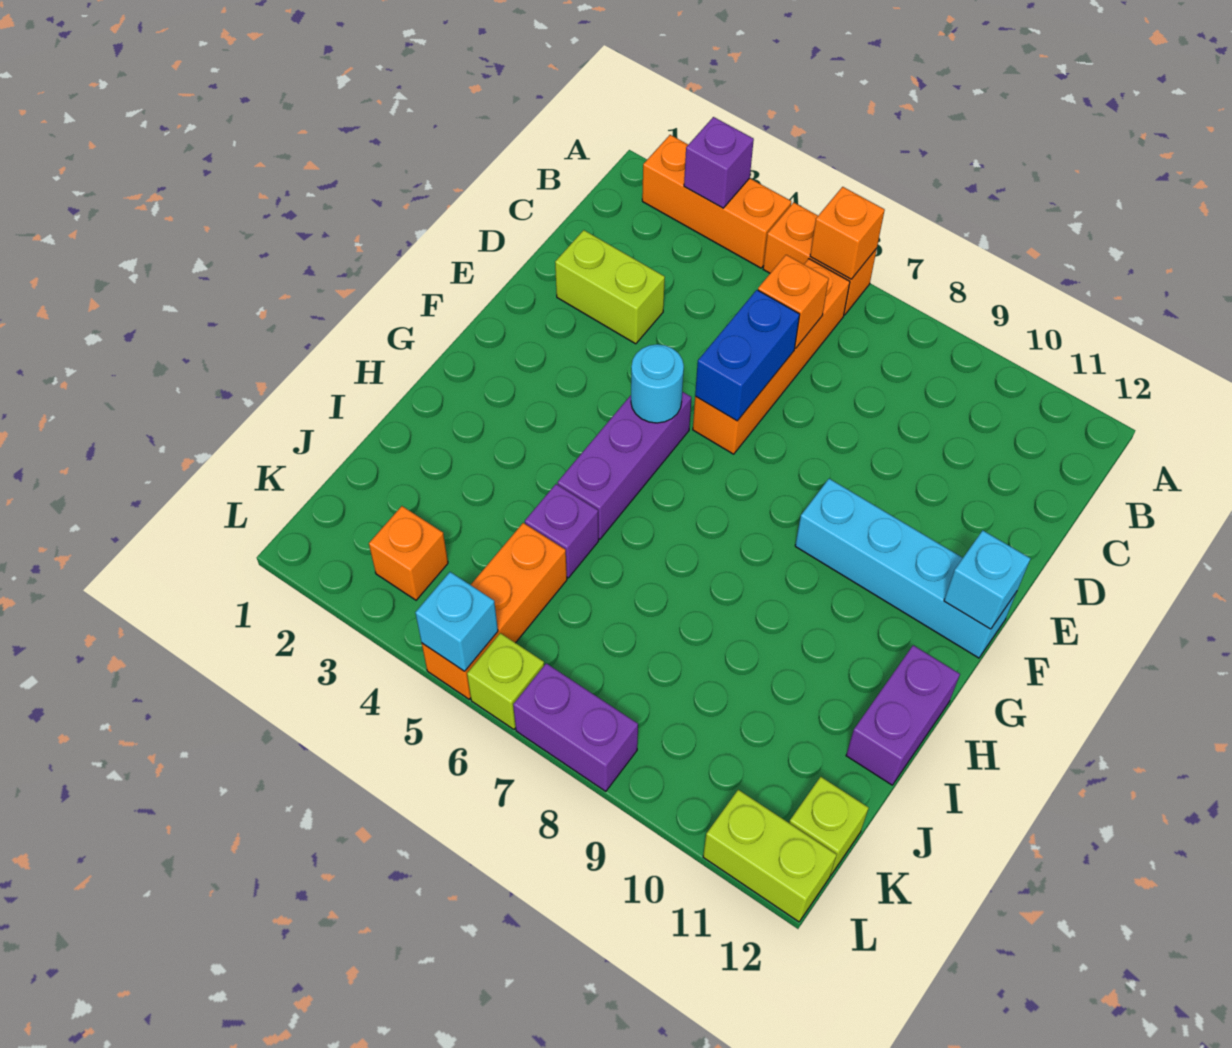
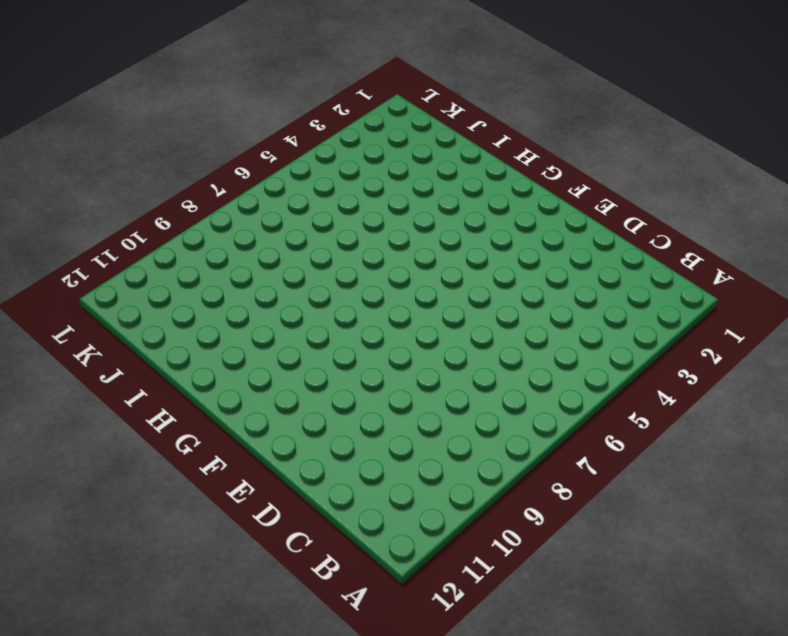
none -> orange brick A2:A4 level 1
none -> orange brick A5:A6 level 1
none -> orange brick B6:E6 level 1

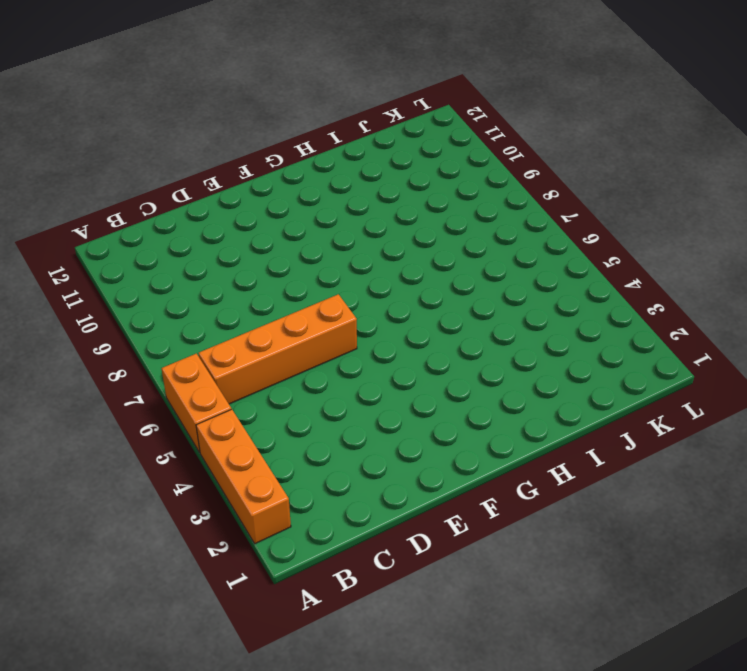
none -> lime brick D2:D3 level 1
none -> purple brick F5:H5 level 1
none -> cyan brick F9:F12 level 1

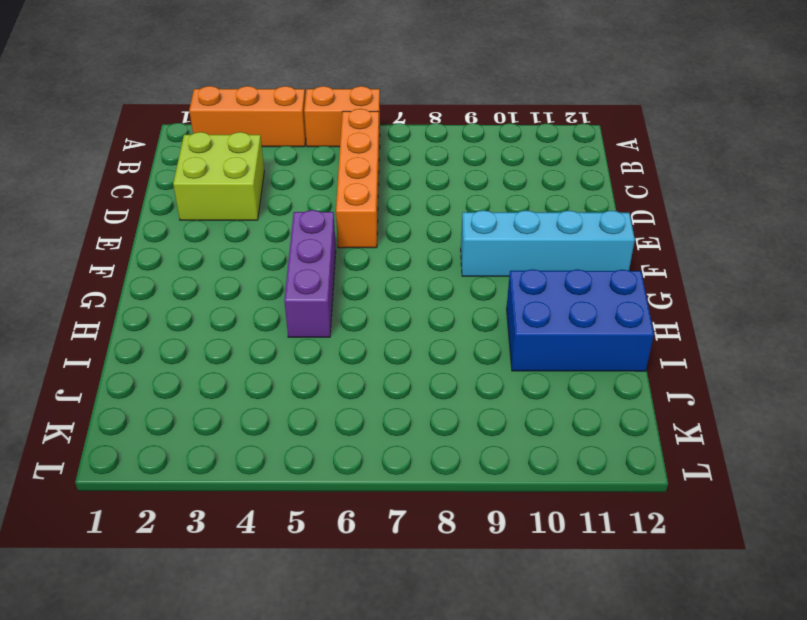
lime brick C2:D3 level 1 -> lime brick D2:D3 level 1
blue brick H10:I12 level 1 -> purple brick H12:I12 level 1
none -> purple brick I5 level 1
none -> orange brick J5:L5 level 1
none -> orange brick K3 level 1

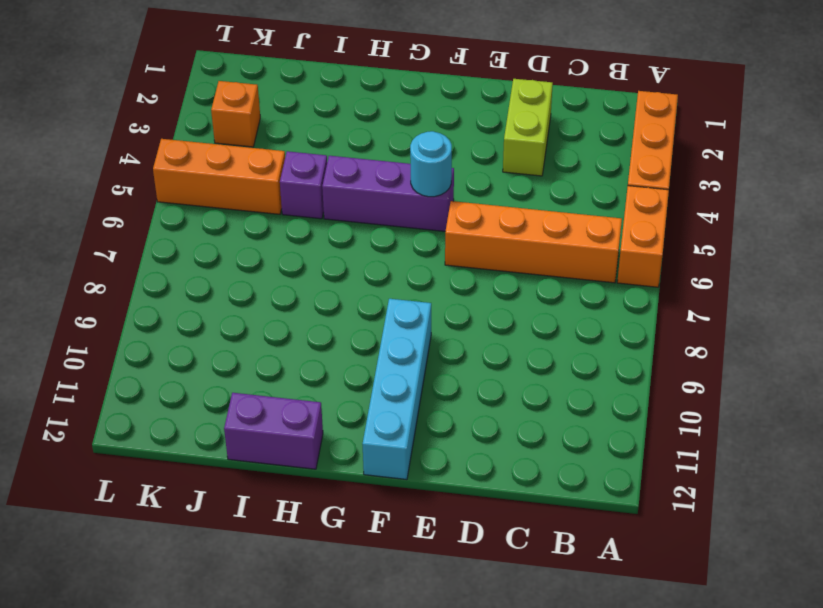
none -> lime brick K12 level 1
none -> lime brick L6 level 1
none -> purple brick L7:L8 level 1

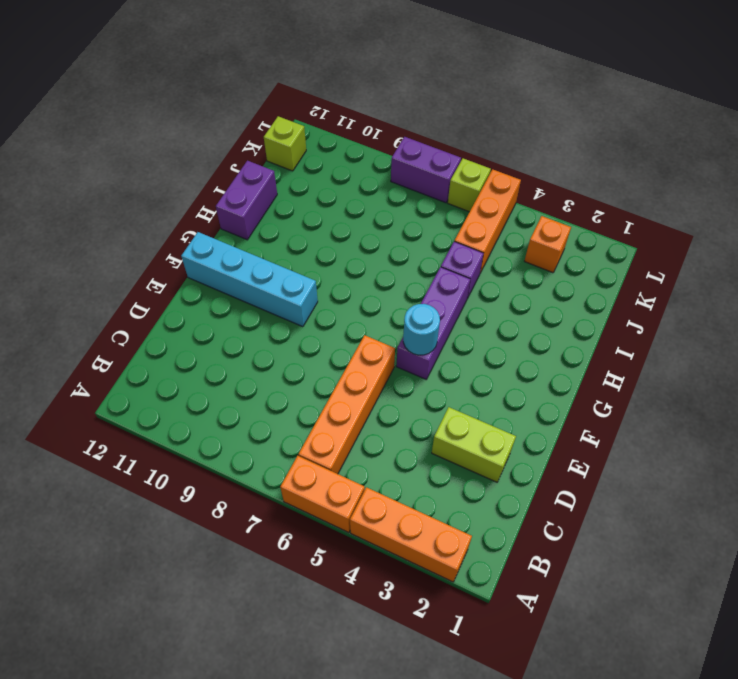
none -> lime brick L11:L12 level 1
none -> purple brick A3 level 2
none -> orange brick A6 level 2

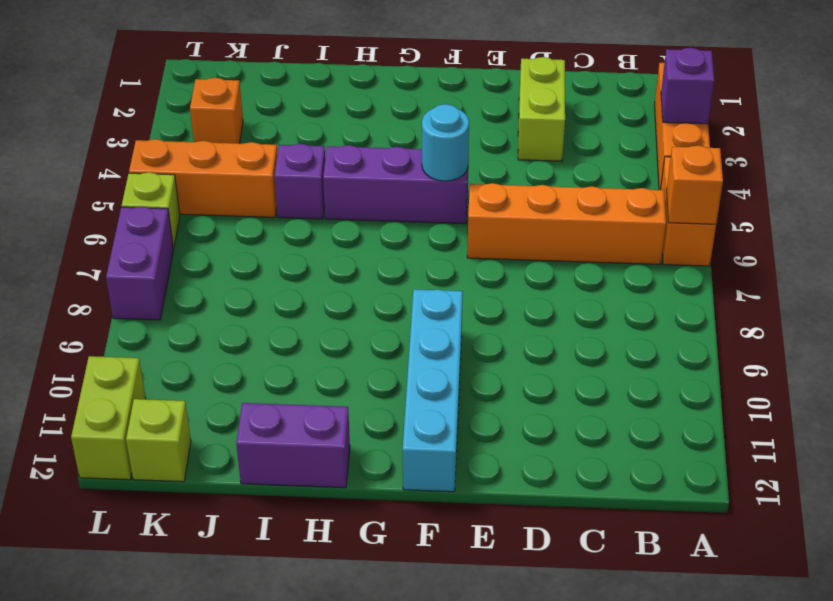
none -> orange brick C6 level 2
none -> blue brick D6:E6 level 2
none -> cyan brick F12 level 2

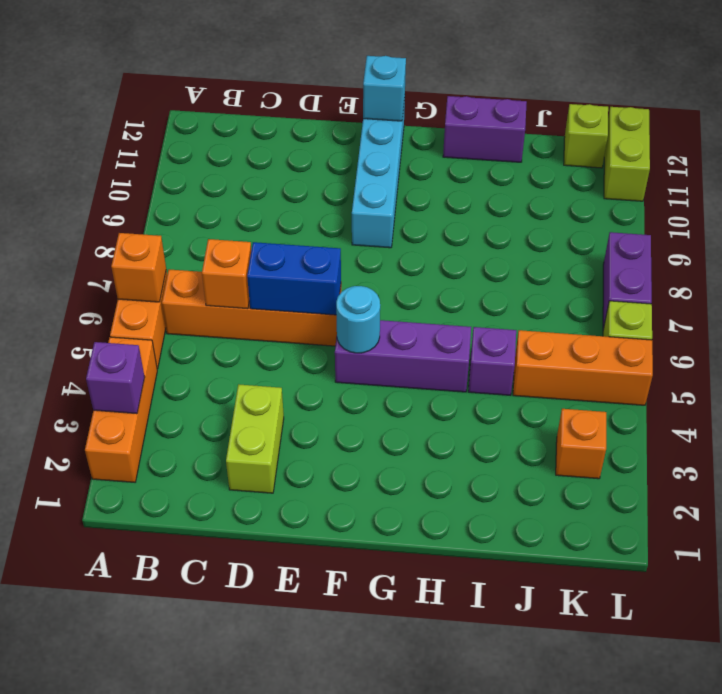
none -> cyan brick L5 level 2

